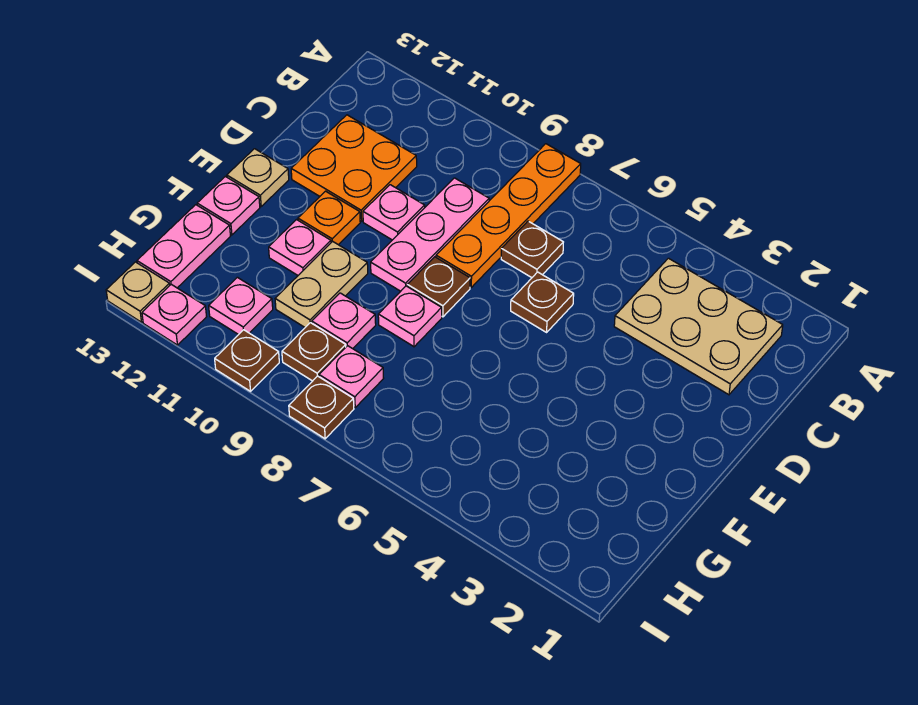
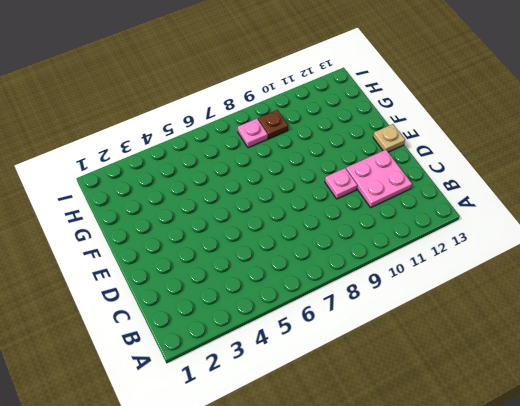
pink plate C11:D12 level 1 -> orange plate C11:D12 level 1
none -> orange plate A8:D8 level 1
none -> tan plate B2:C4 level 1
none -> brown plate C7 level 1

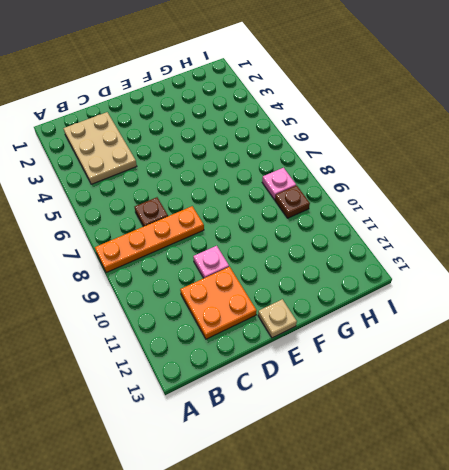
none -> pink plate C9:E9 level 1
none -> brown plate D6 level 1
none -> brown plate E8 level 1

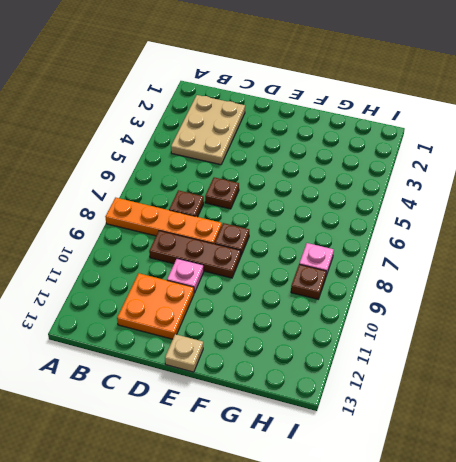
brown plate C9:E9 level 1 -> pink plate C9:E9 level 1
none -> orange plate E11 level 1
none -> pink plate F8 level 1
none -> tan plate F10:G10 level 1

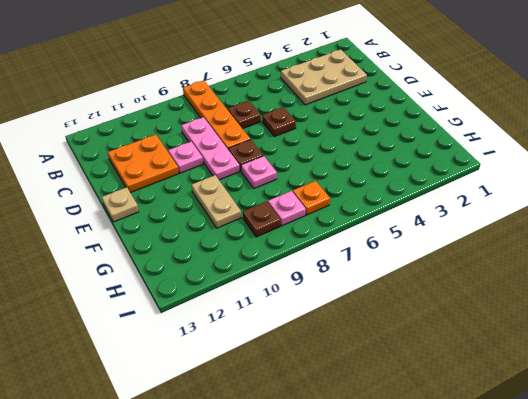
orange plate H7 level 1 -> orange plate E11 level 1
none -> pink plate F11 level 1
none -> pink plate F13 level 1
none -> pink plate G9 level 1

